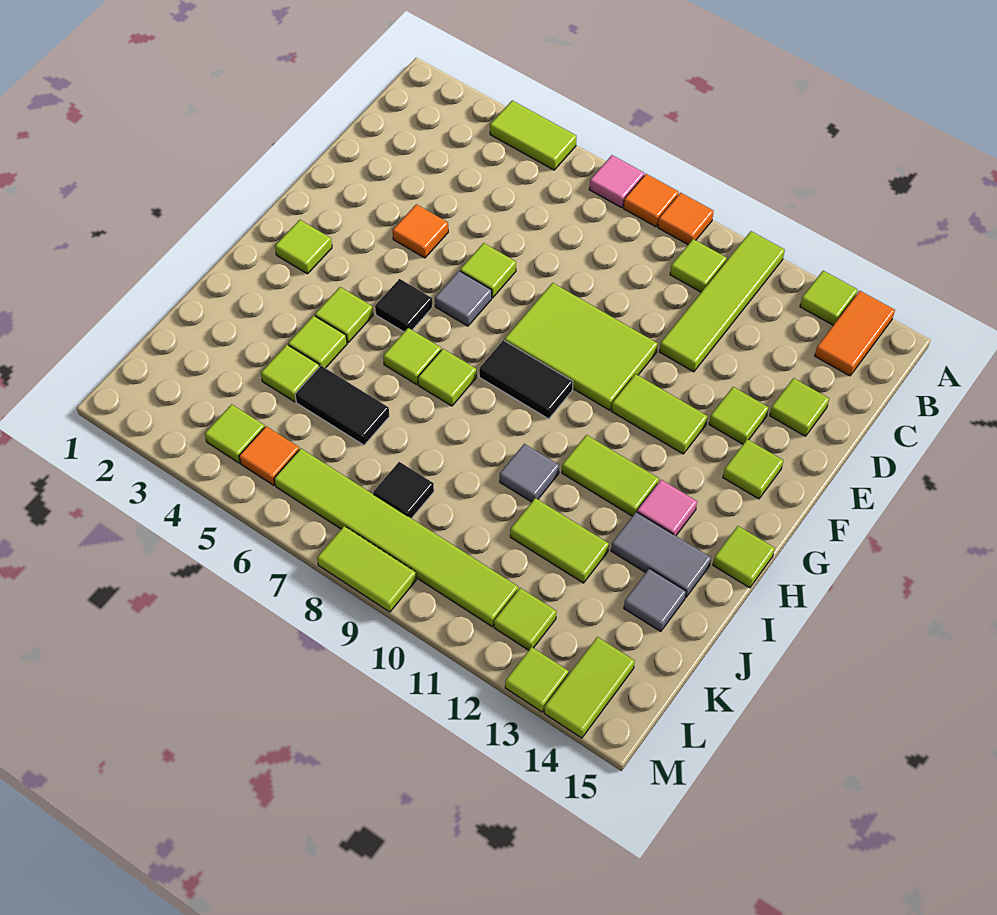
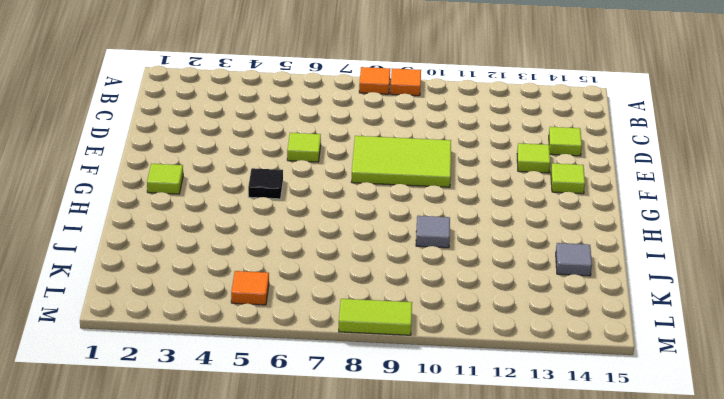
none -> lime tile A4:A5 level 1
none -> pink tile A7 level 1
none -> lime tile A11:D11 level 1
none -> lime tile A13 level 1

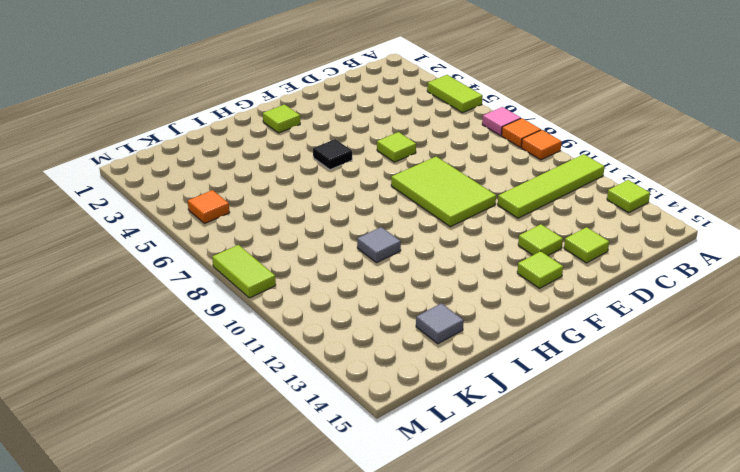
none -> orange tile A14:B14 level 1
none -> lime tile B10 level 1
none -> orange tile E4 level 1
none -> grey tile F6 level 1

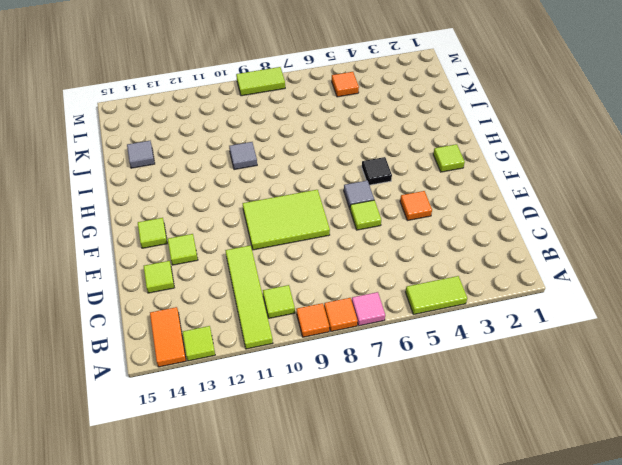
none -> lime tile F11:F12 level 1
none -> black tile G8:G9 level 1
none -> lime tile H4 level 1
none -> lime tile H6 level 1

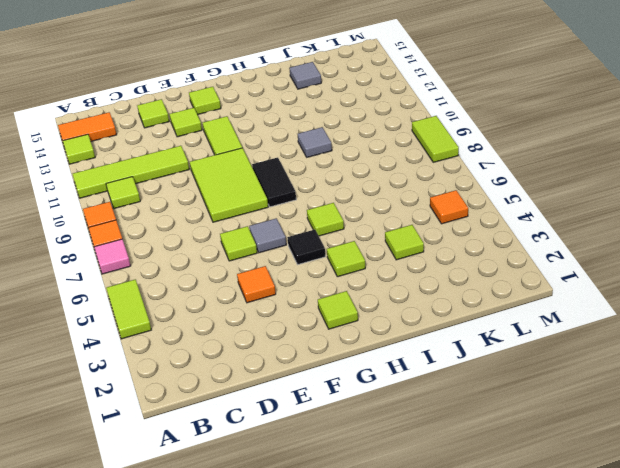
none -> lime tile H7 level 1
none -> lime tile H11:H12 level 1
none -> pink tile H13 level 1
none -> lime tile H15 level 1

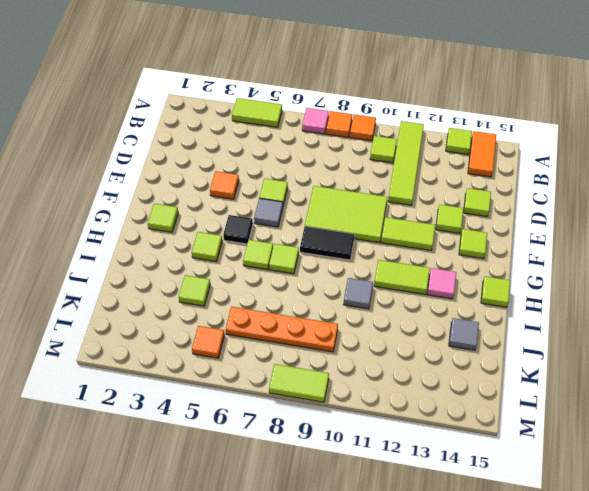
orange plate K6:K9 level 1 -> black tile K8 level 1
none -> lime tile I4 level 1
none -> grey tile I13:I14 level 1
none -> black tile J5:J6 level 1
none -> lime tile J11:J12 level 1

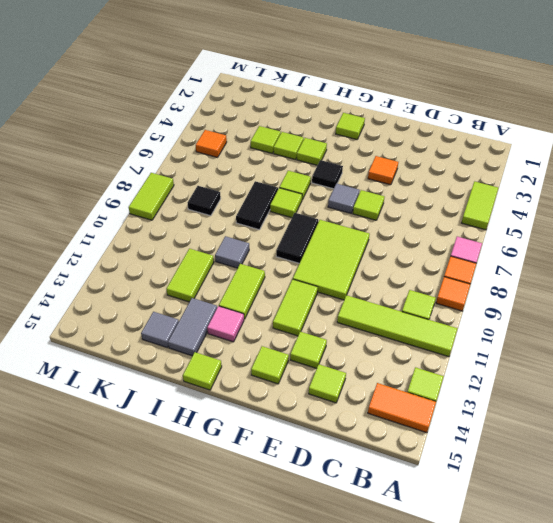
black tile I7:I8 level 1 -> black tile J5:J6 level 1
none -> lime tile L4 level 1
none -> lime tile L6:L11 level 1
none -> lime tile L12 level 1
none -> lime tile L14:M14 level 1

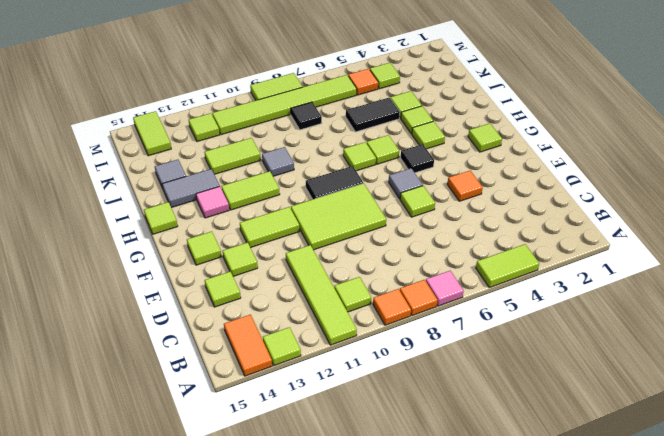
none -> lime tile M13 level 1

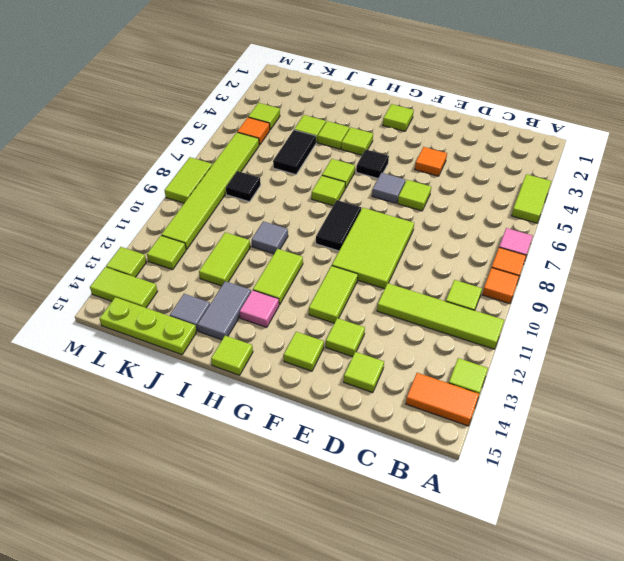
lime plate J15:L15 level 1 -> none

